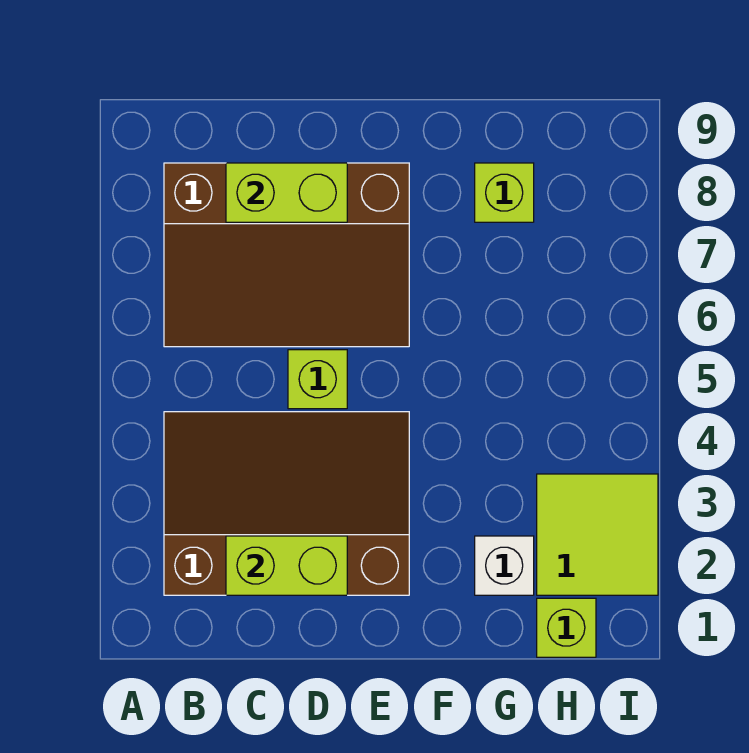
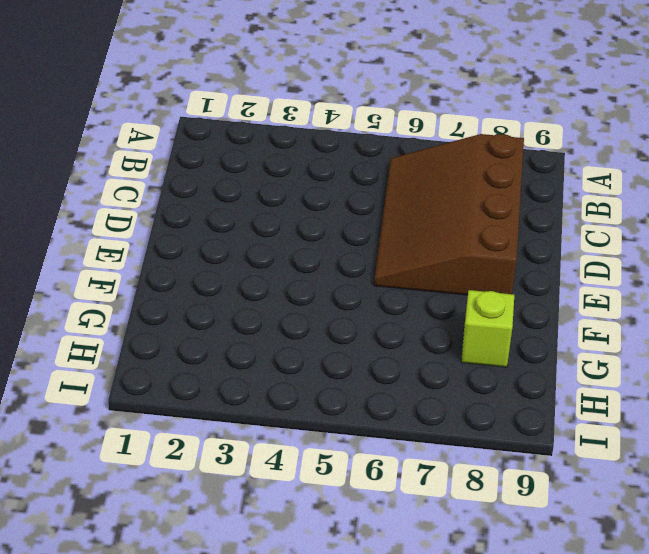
none -> brown slope B2:E4 level 1 top 2
none -> lime brick D5 level 1

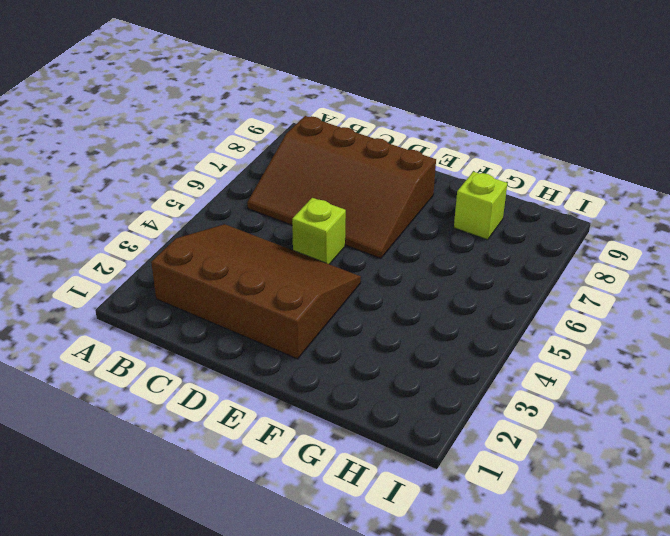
none -> white brick G2 level 1
none -> lime brick H1 level 1

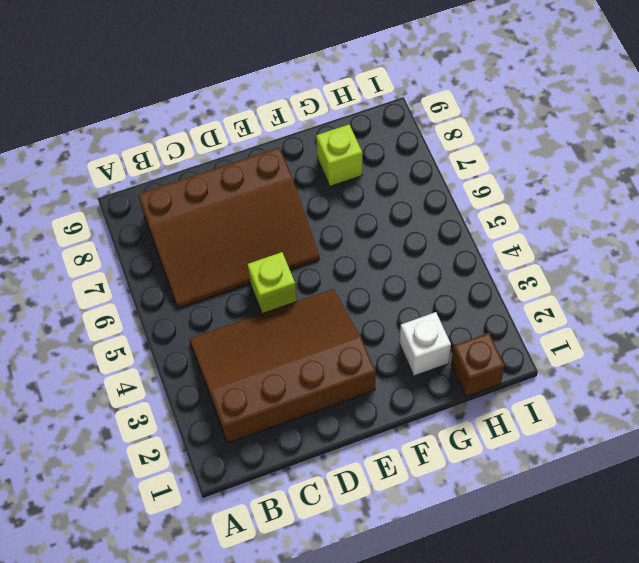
brown brick H1 level 1 -> lime brick H1 level 1
none -> lime tile H2:I3 level 1
none -> lime brick C2:D2 level 2

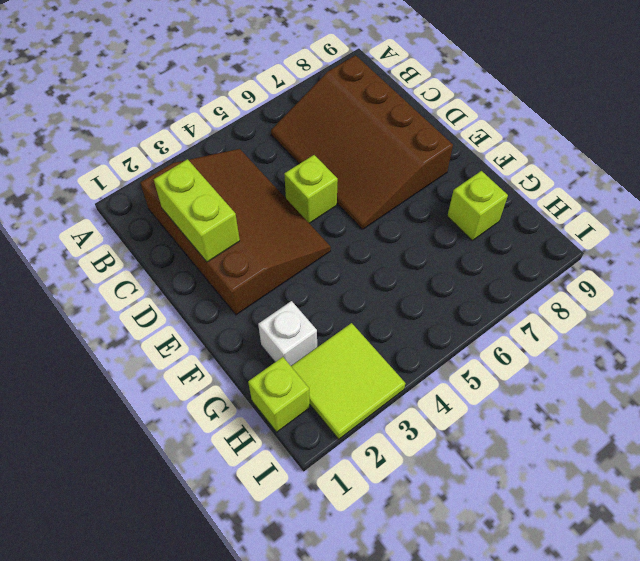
none -> lime brick C8:D8 level 2

